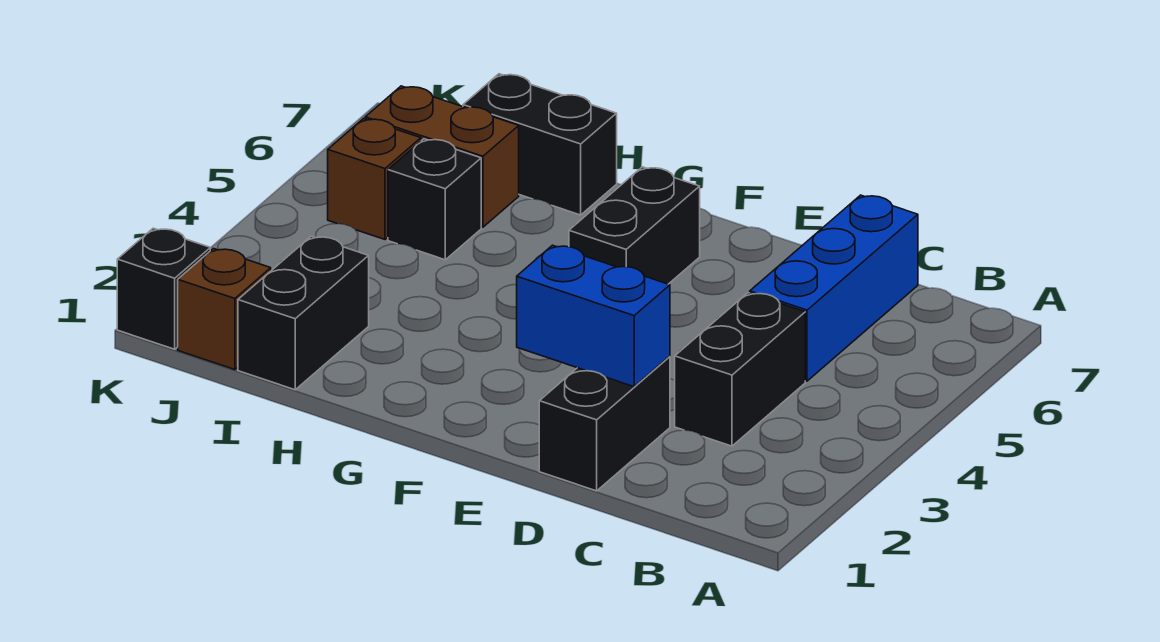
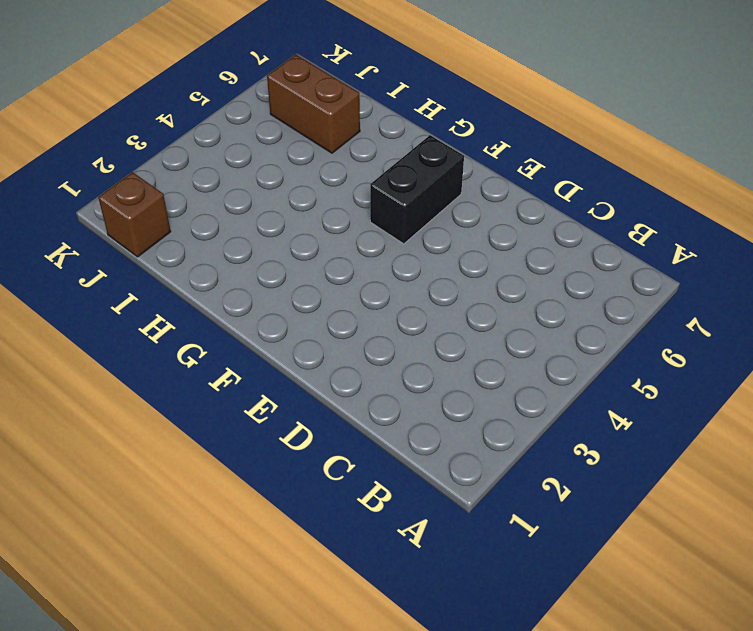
none -> black brick C3:C4 level 1
none -> blue brick C5:C7 level 1
none -> black brick D1:D2 level 1

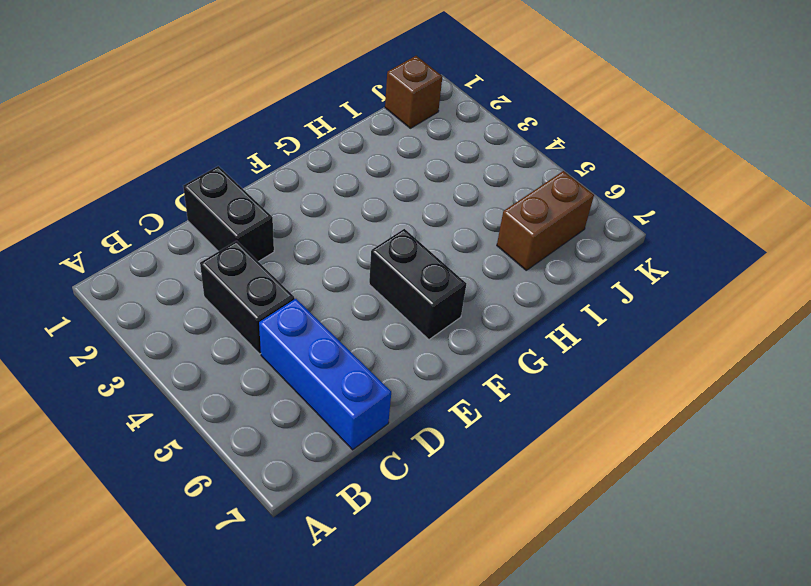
none -> black brick H7:I7 level 1
none -> black brick I1:I2 level 1
none -> black brick I5 level 1

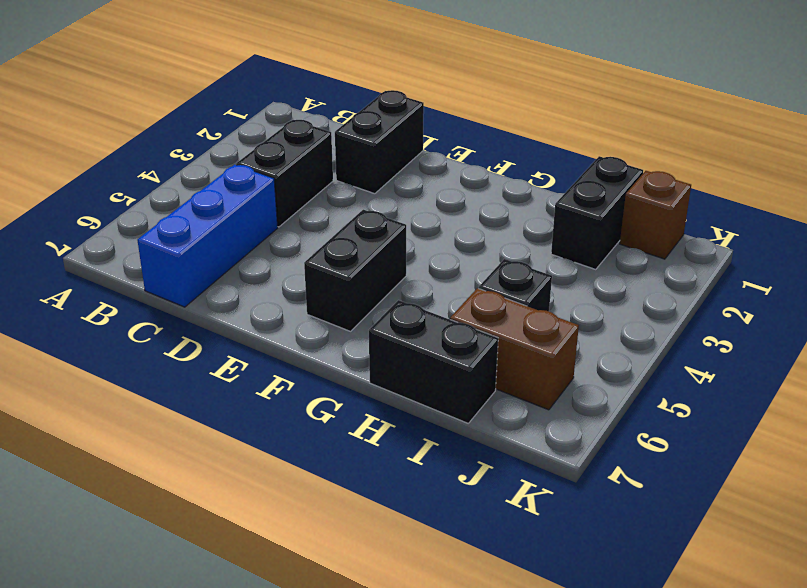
none -> brown brick J5 level 1
none -> black brick K1 level 1
none -> blue brick D2:E2 level 2

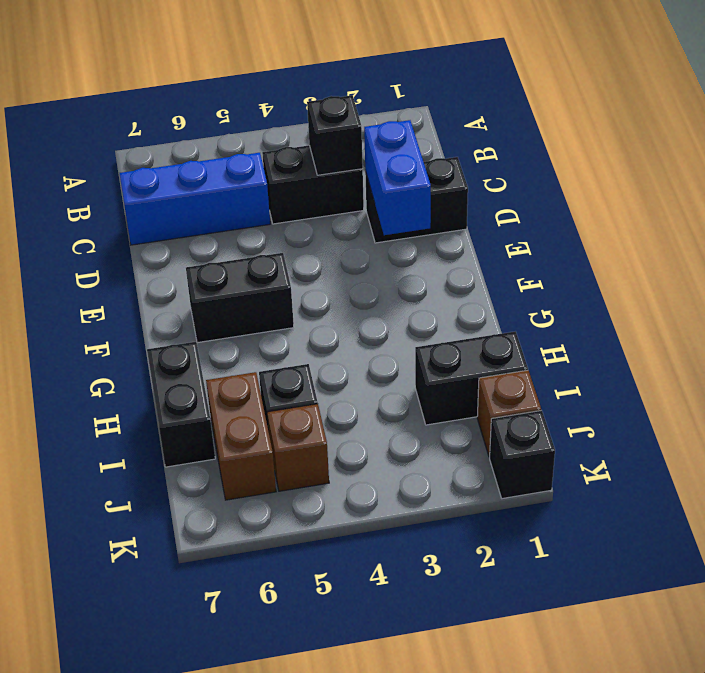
black brick C3 level 2 -> none

